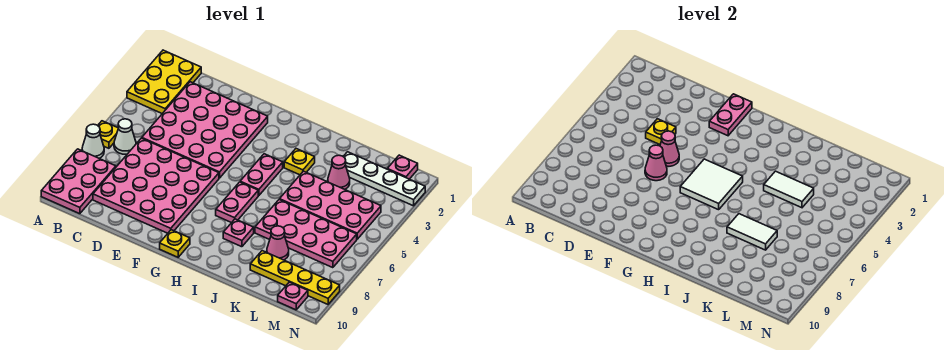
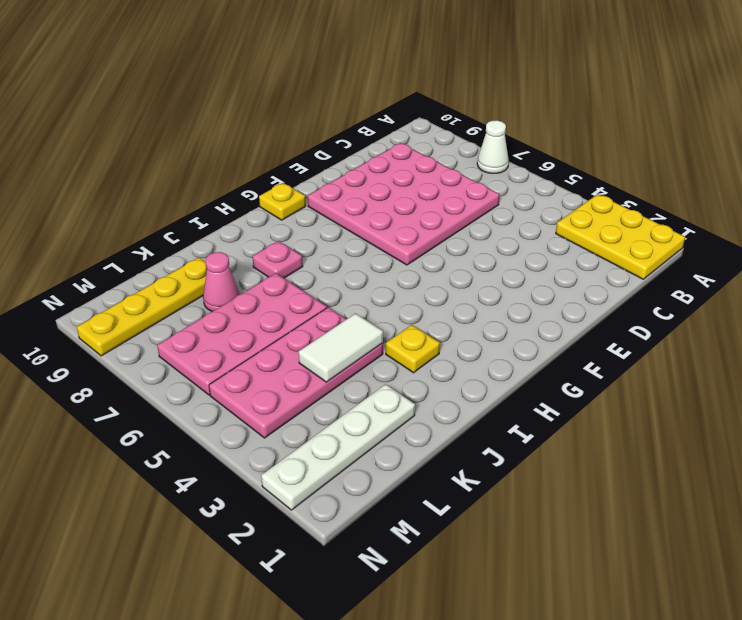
none -> yellow plate A6 level 1
none -> pink plate A8:B10 level 1
none -> white cone B6 level 1

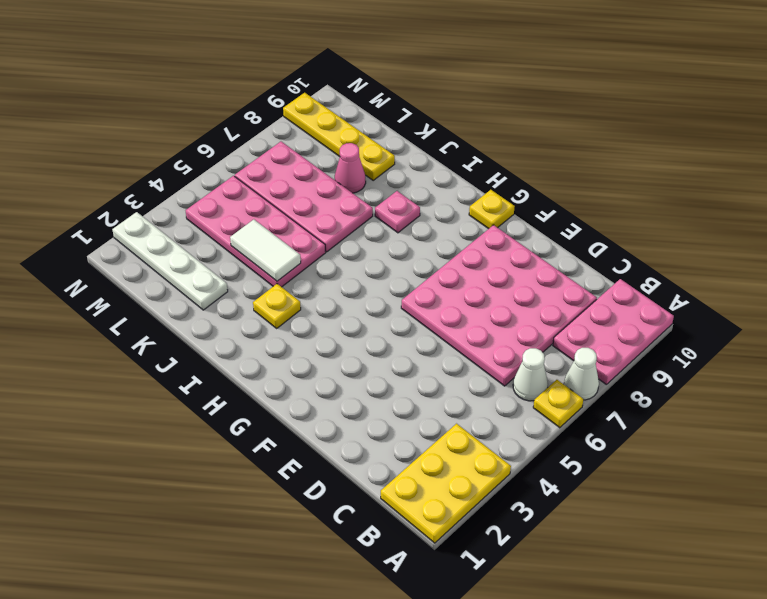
none -> pink plate C2:F5 level 1
none -> pink plate H4:H5 level 1
none -> pink plate H6:H7 level 1

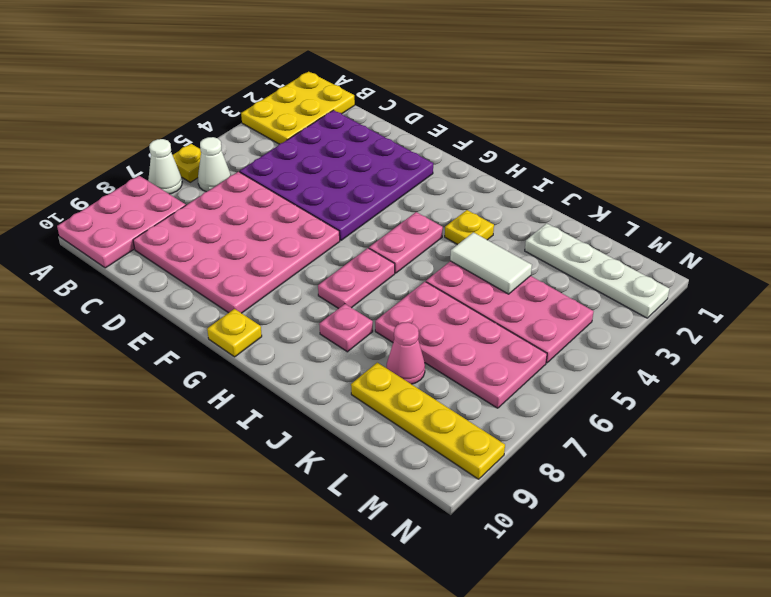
purple plate C2:F5 level 1 -> pink plate C2:F5 level 1
none -> pink cone K3 level 1
none -> pink plate M1 level 1
none -> pink plate M10 level 1

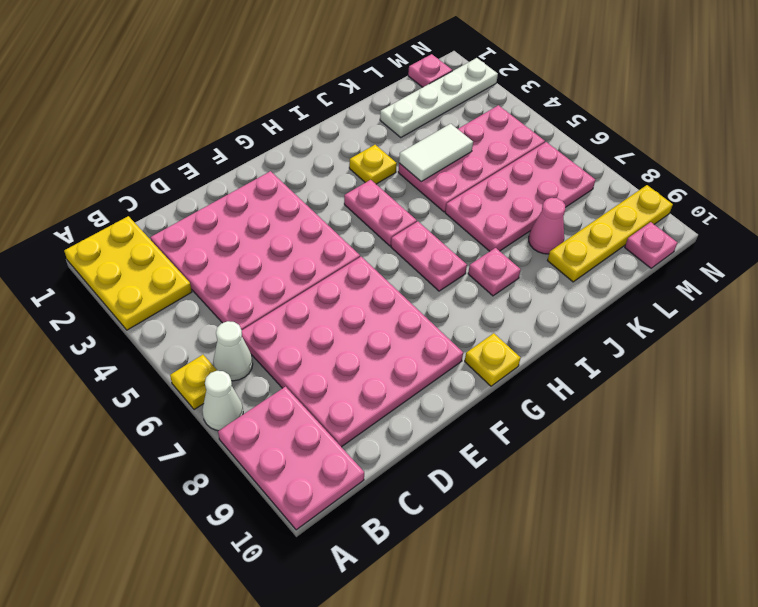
none -> pink cone K3 level 1
none -> yellow plate D4 level 2
none -> pink cone E5 level 2

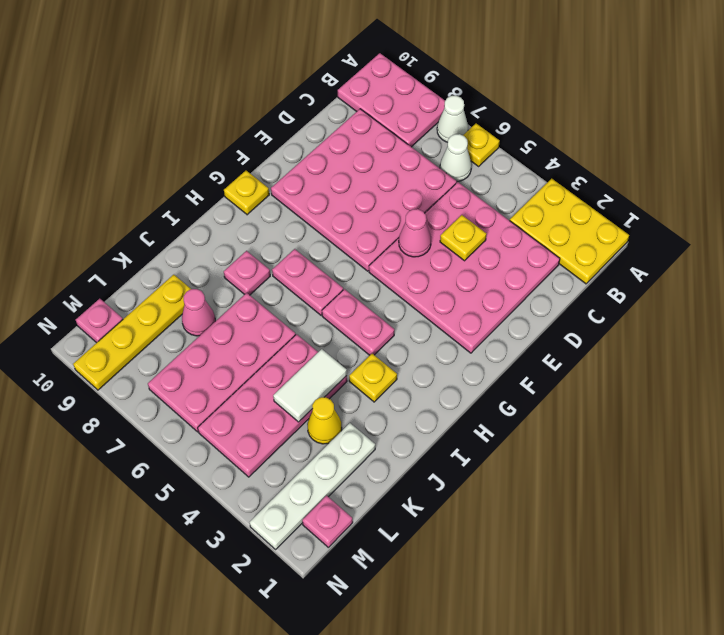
yellow cone K3 level 1 -> pink cone K3 level 1
none -> pink cone E6 level 2
none -> pink plate F1:F2 level 2
none -> white tile G5:H6 level 2

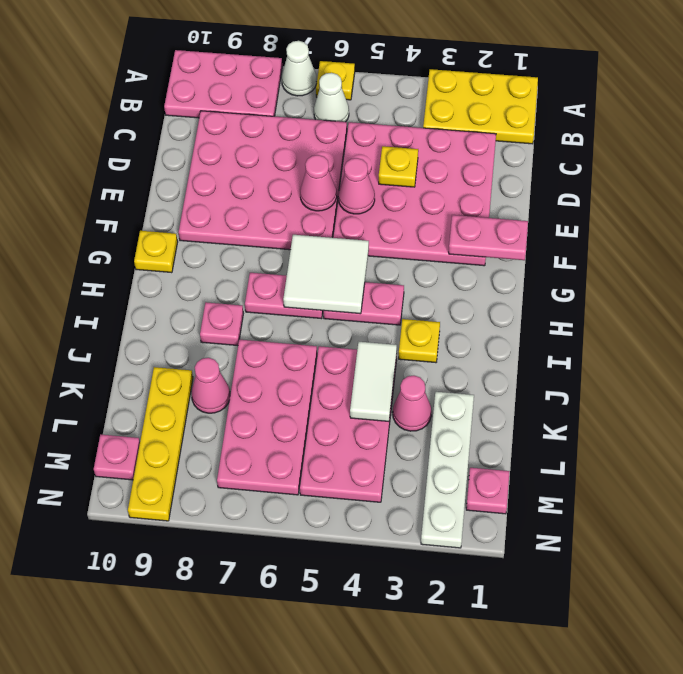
none -> white tile J7:K7 level 2

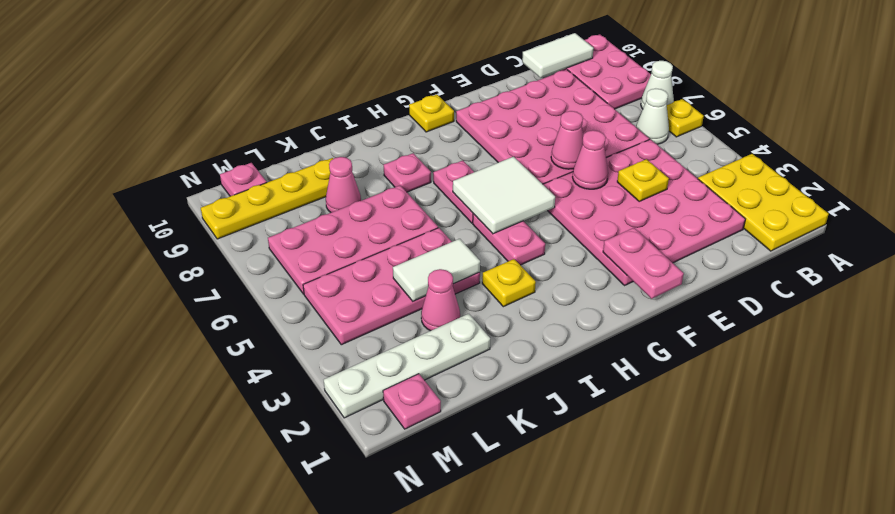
white tile B10:C10 level 2 -> white tile J7:K7 level 2

